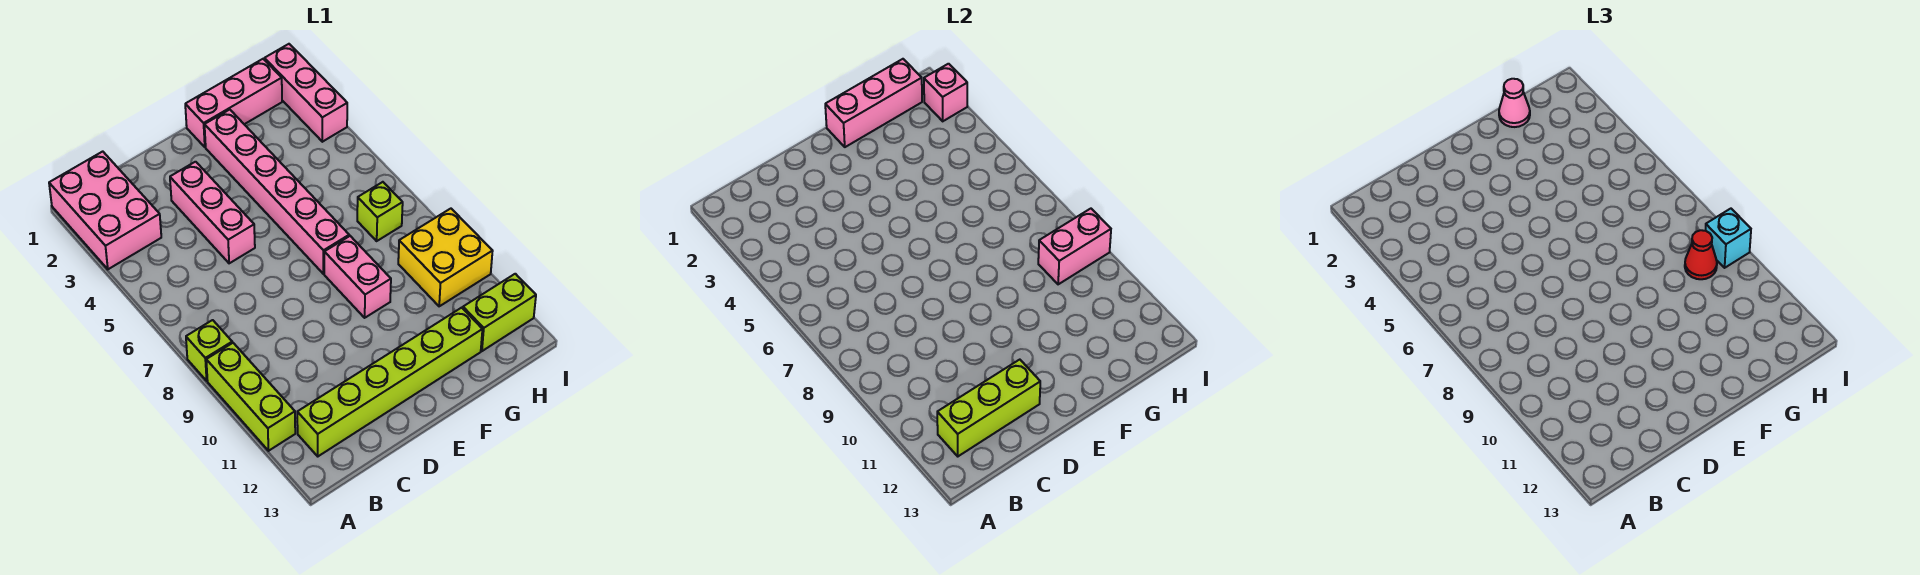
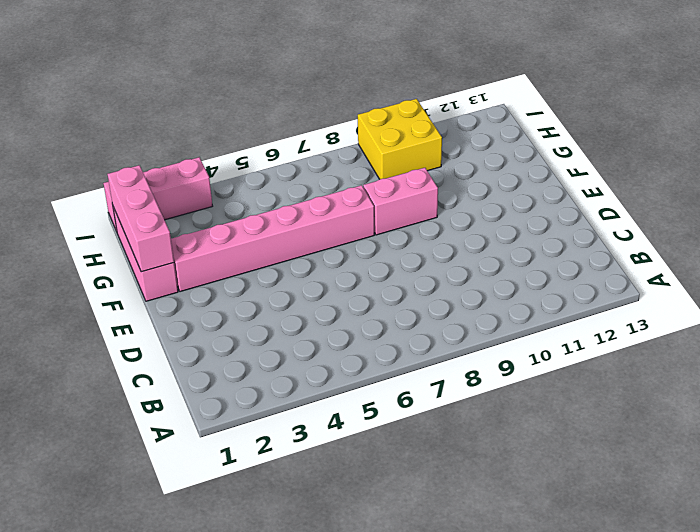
none -> pink brick A1:B3 level 1
none -> lime brick A8 level 1
none -> lime brick A9:A11 level 1

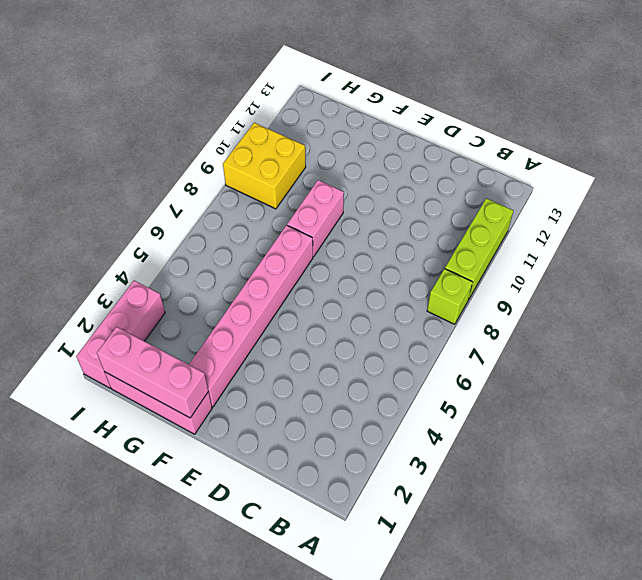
none -> pink brick A1:B3 level 1
none -> lime brick B12:G12 level 1
none -> pink brick D3:D5 level 1

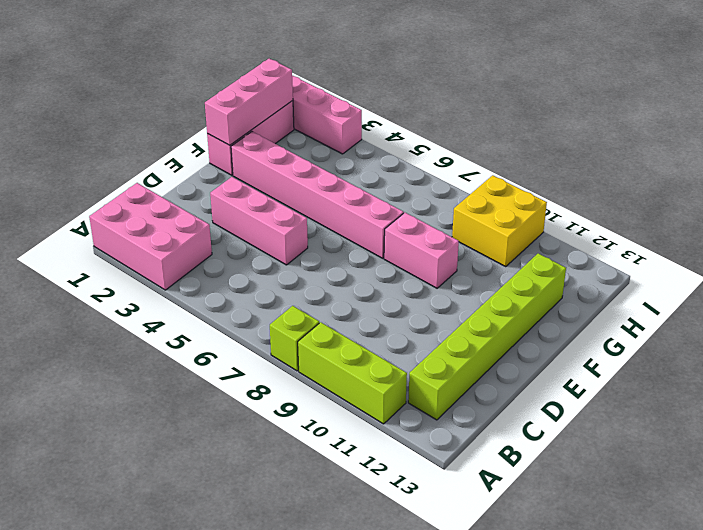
none -> lime brick H7 level 1
none -> lime brick H12:I12 level 1
none -> lime brick B12:D12 level 2

